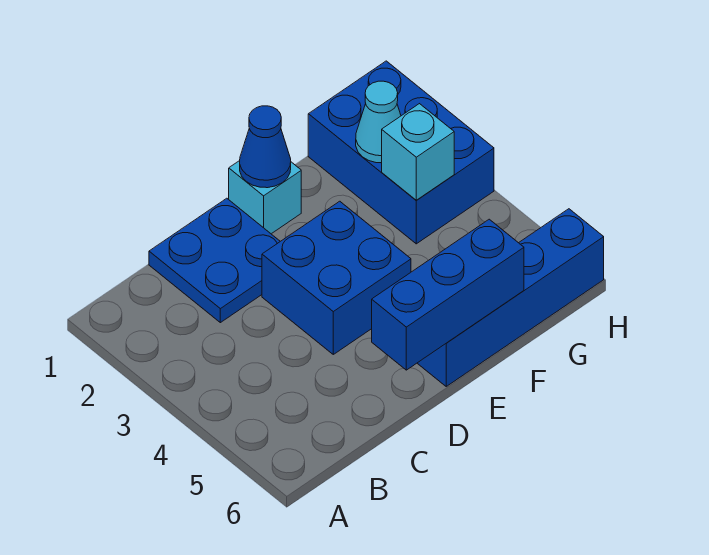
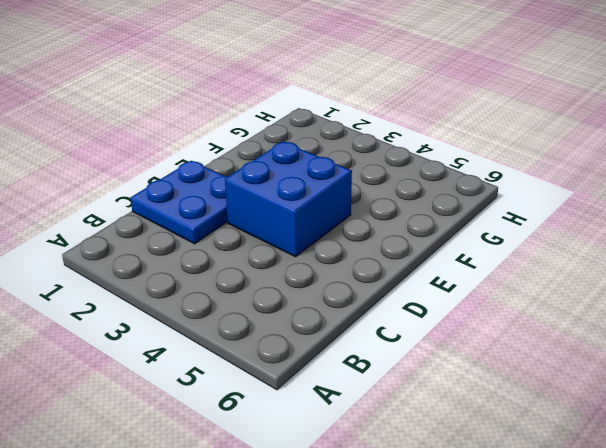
none -> cyan brick E1 level 1
none -> blue brick E6:H6 level 1

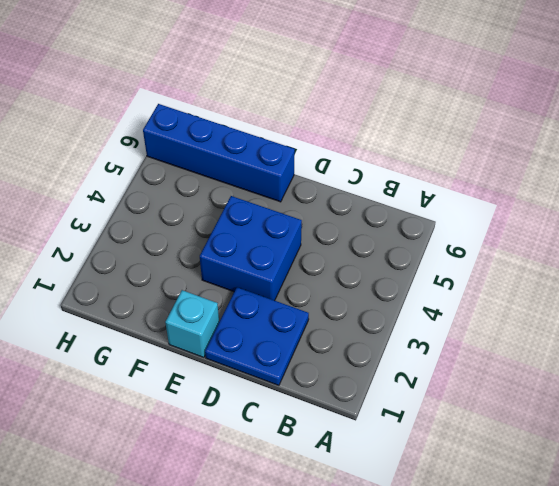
none -> blue brick G1:H3 level 1
none -> blue brick D6:F6 level 2

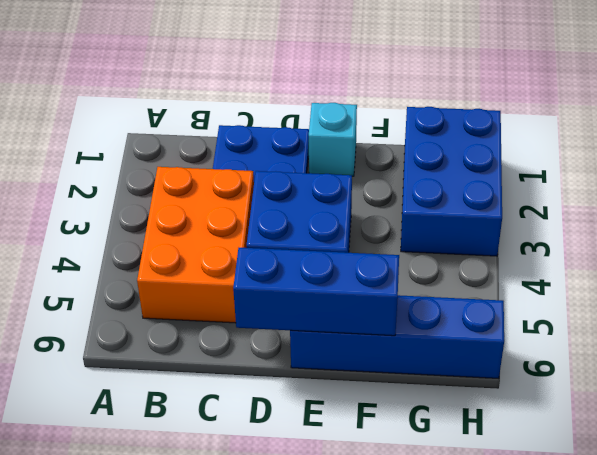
orange brick B3:C5 level 1 -> none
none -> blue cone E1 level 2
none -> cyan cone G2 level 2

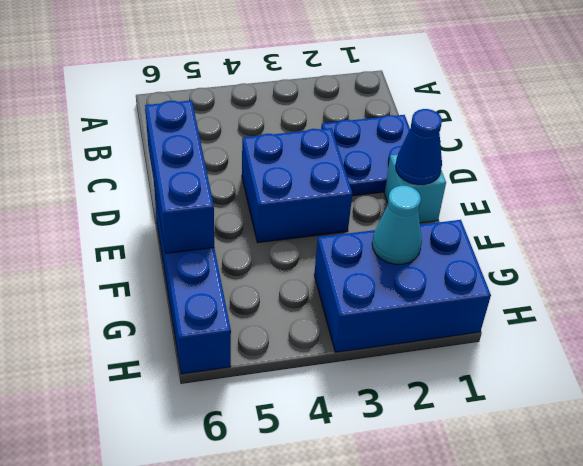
none -> cyan brick G3 level 2

